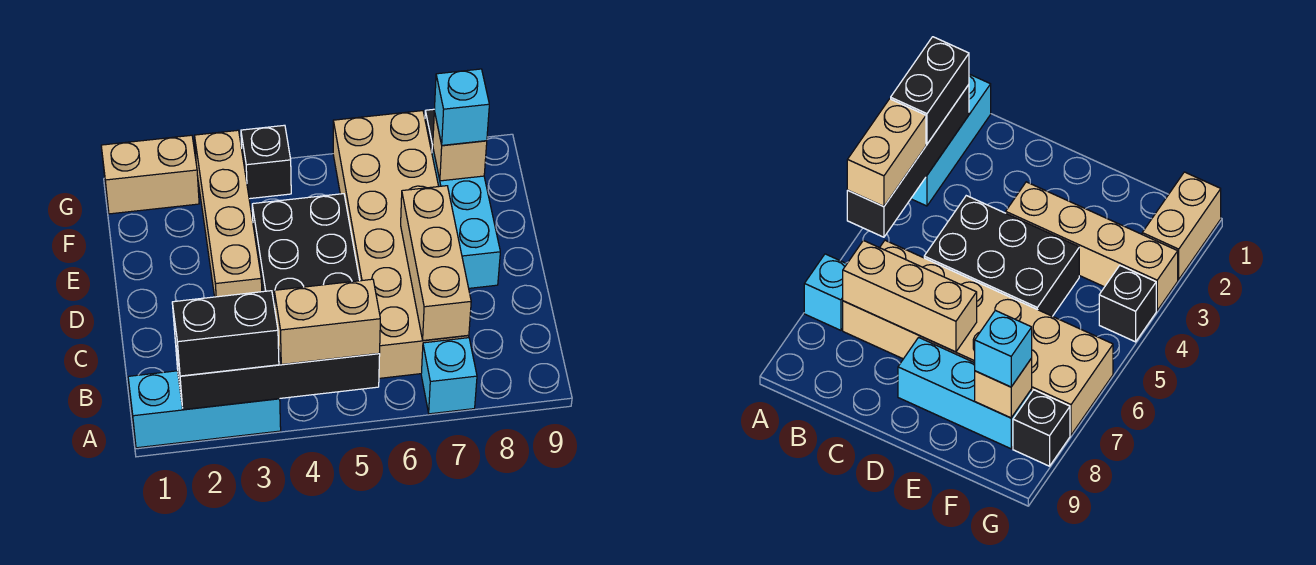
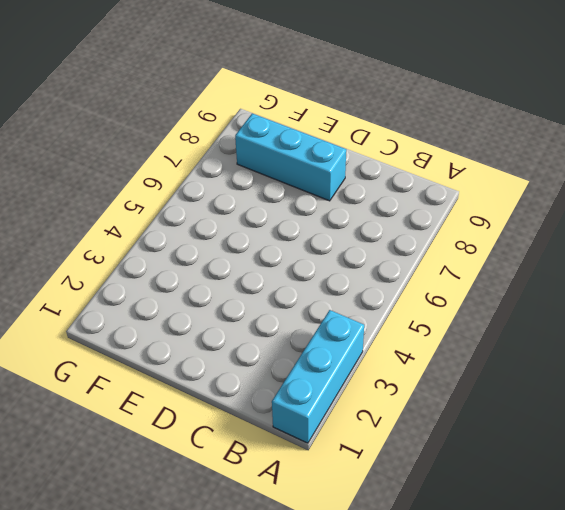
none -> cyan brick A7 level 1
none -> tan brick B6:G7 level 1
none -> black brick C4:E5 level 1

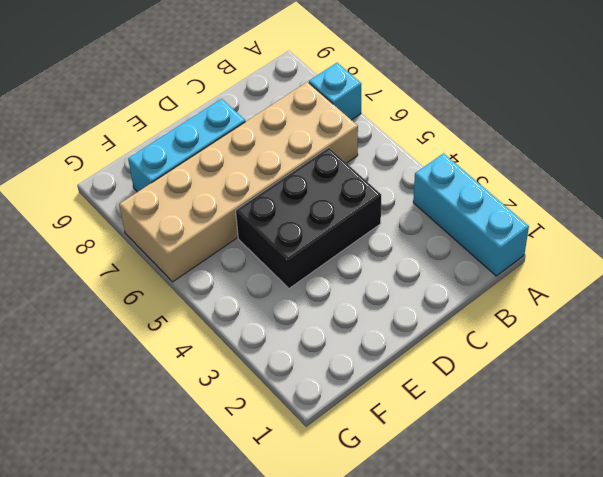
none -> tan brick D3:G3 level 1
none -> tan brick G1:G2 level 1
none -> black brick G4 level 1

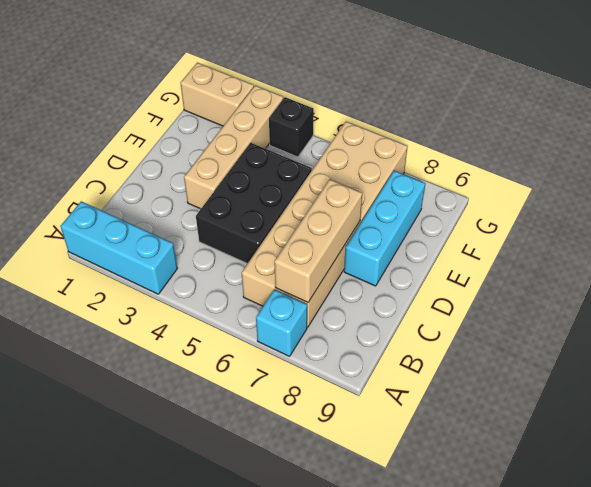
none -> black brick G8 level 1
none -> black brick A2:A5 level 2
none -> tan brick F8 level 2

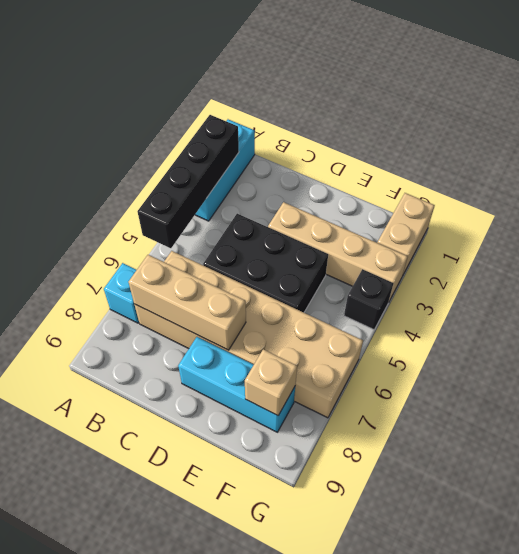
none -> black brick G8 level 1
none -> black brick A2:A3 level 3
none -> tan brick A4:A5 level 3

